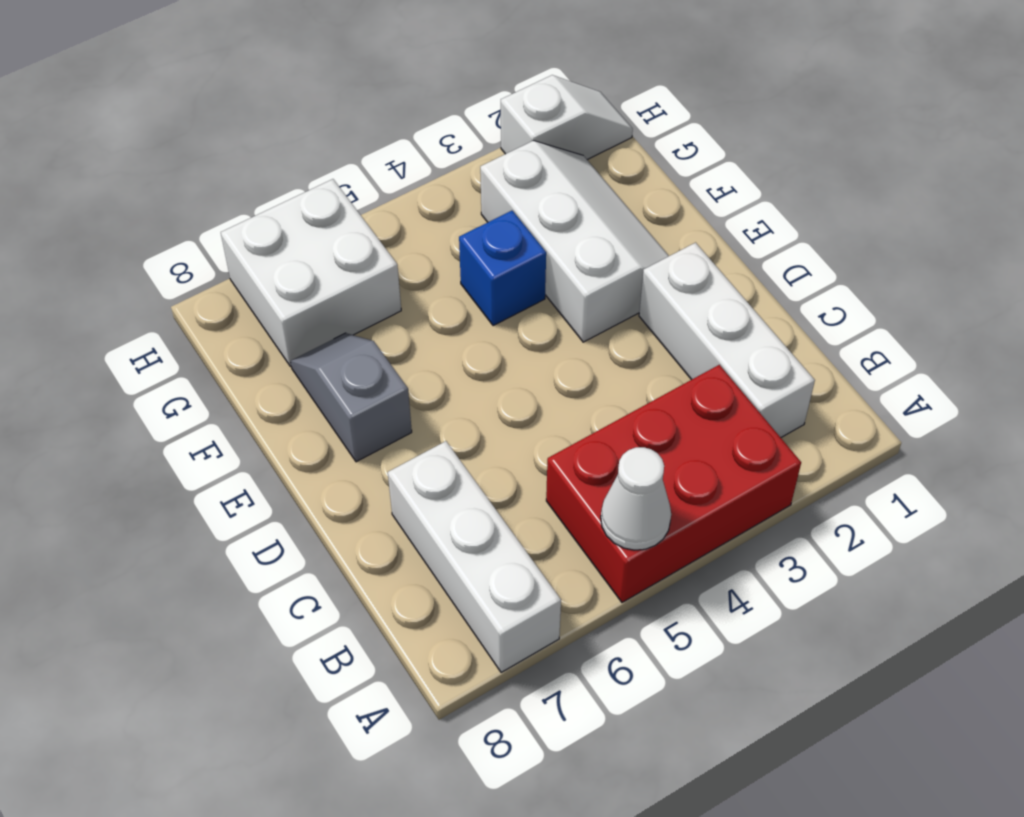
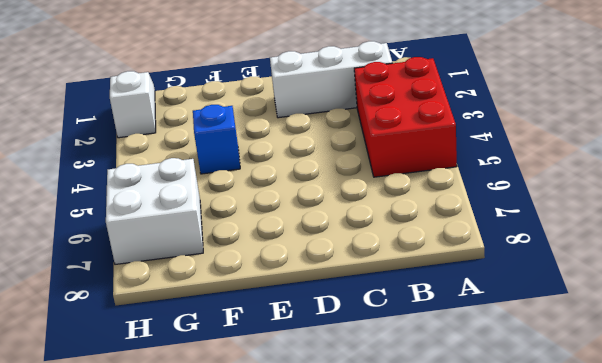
none -> white brick A7:C7 level 1
none -> white slope E2:G3 level 1 top 3

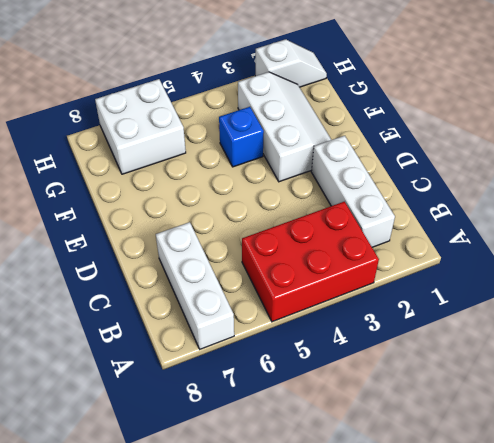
none -> grey slope E7:F7 level 1 top E
none -> white cone A5 level 2

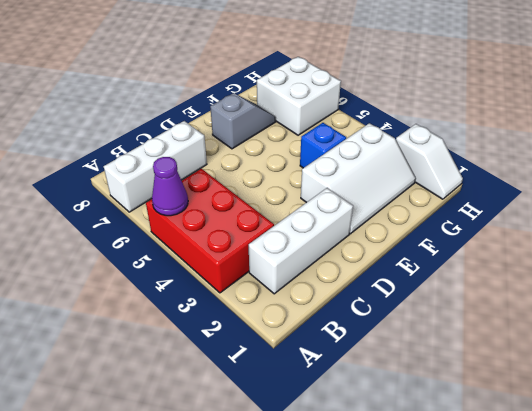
purple cone A5 level 2 -> white cone A5 level 2

